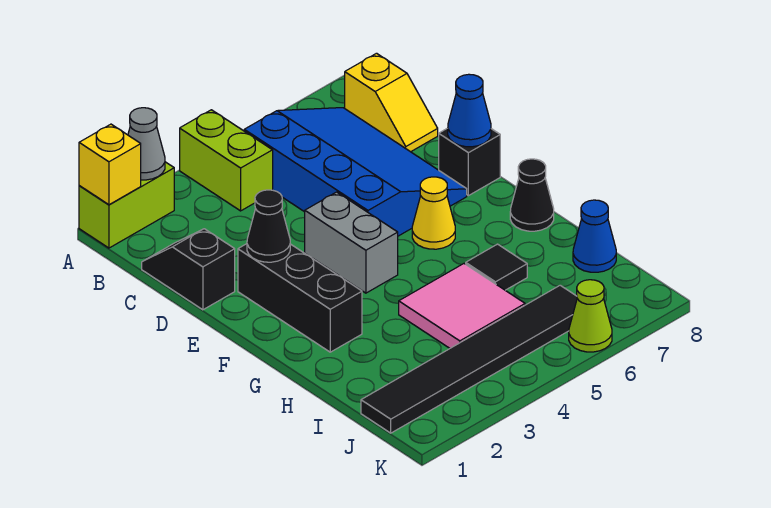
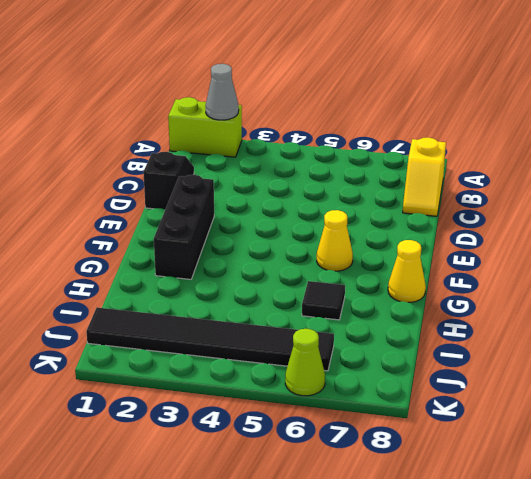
yellow cone G8 level 1 -> black cone G8 level 1
none -> lime brick A4:B4 level 1
none -> blue slope B5:E7 level 1 top 5
none -> grey brick E4:F4 level 1

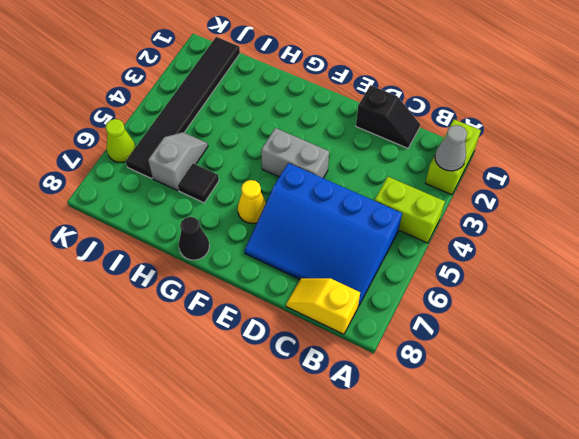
grey slope I5:I6 level 1 top 6 -> pink tile H4:I5 level 1
none -> black brick E2:G2 level 1
none -> black brick E8 level 1
none -> blue cone I8 level 1

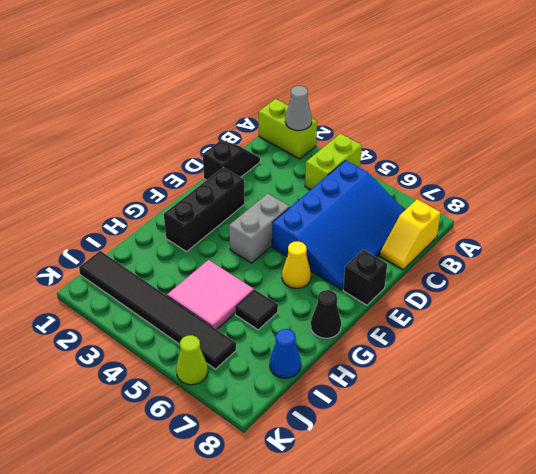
none -> yellow brick A1 level 2
none -> black cone E2 level 2
none -> blue cone E8 level 2

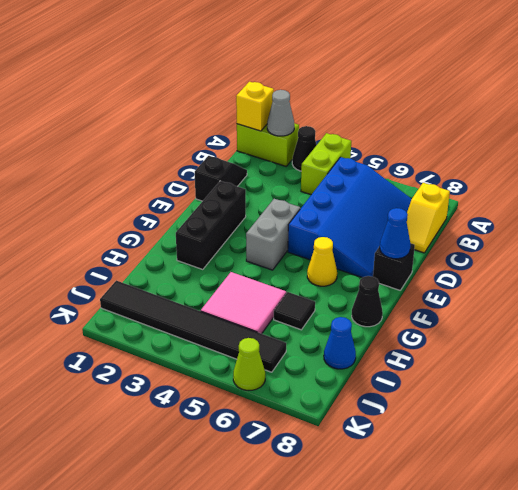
black cone A3 level 1 -> black cone E2 level 2

